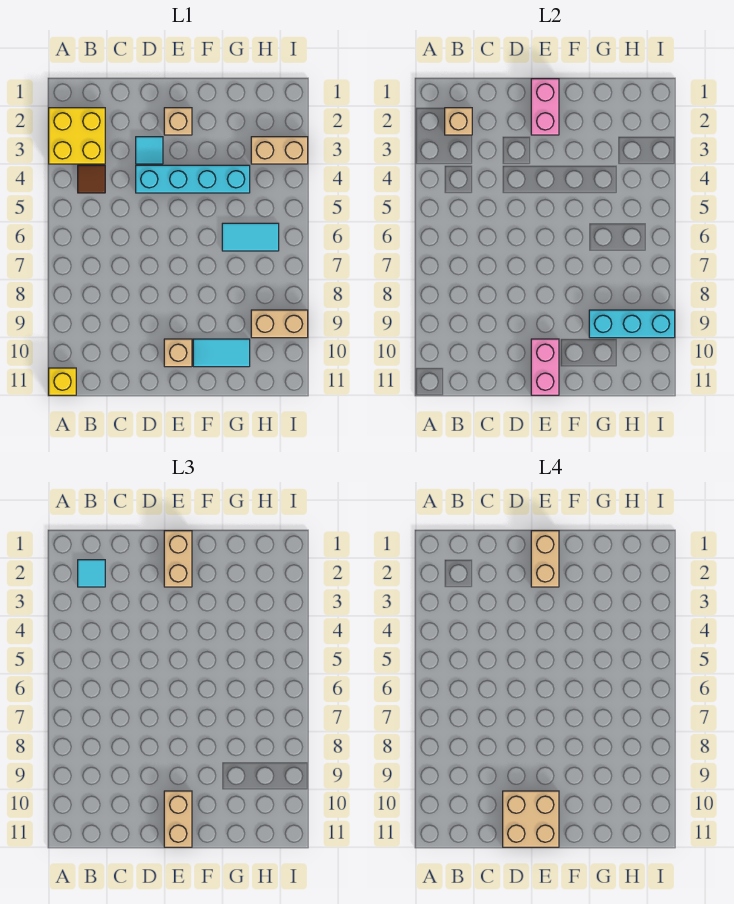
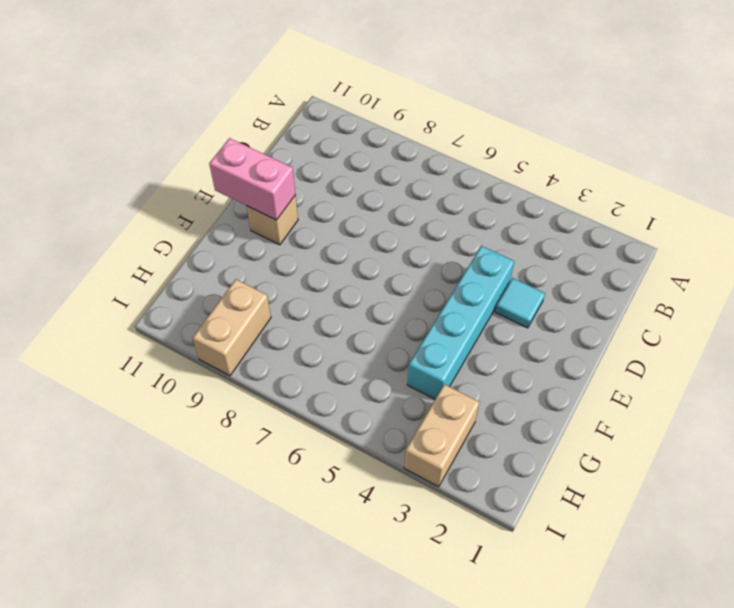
none -> yellow brick A2:B3 level 1
none -> yellow brick A11 level 1
none -> brown tile B4 level 1

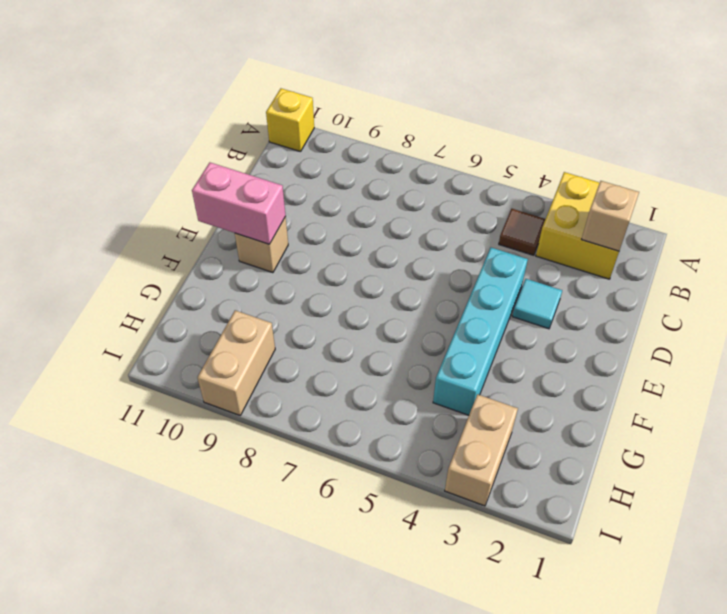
none -> tan brick E2 level 1
none -> cyan tile F10:G10 level 1
none -> cyan tile G6:H6 level 1

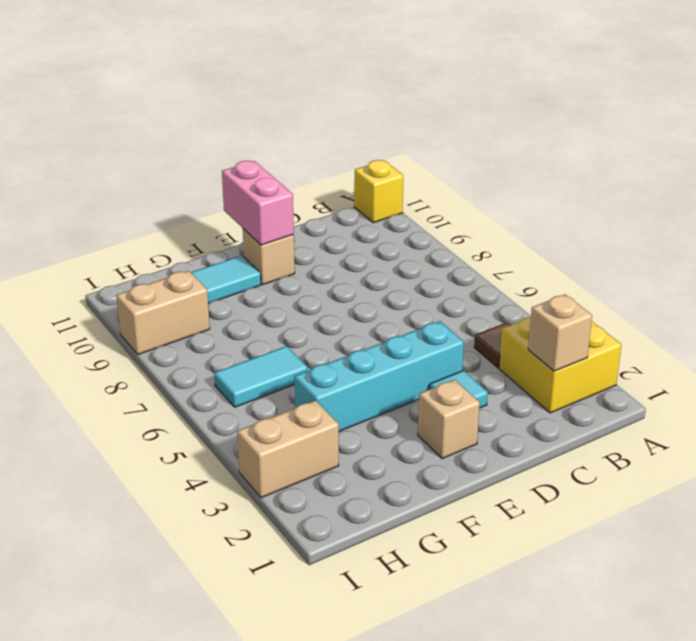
none -> pink brick E1:E2 level 2
none -> cyan brick G9:I9 level 2
none -> cyan tile B2 level 3

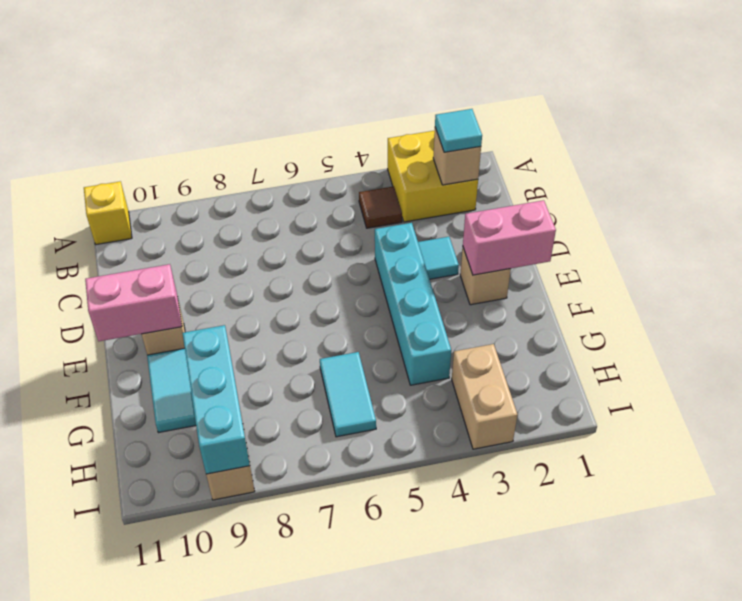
none -> tan brick E1:E2 level 3
none -> tan brick E10:E11 level 3
none -> tan brick D10:E11 level 4

